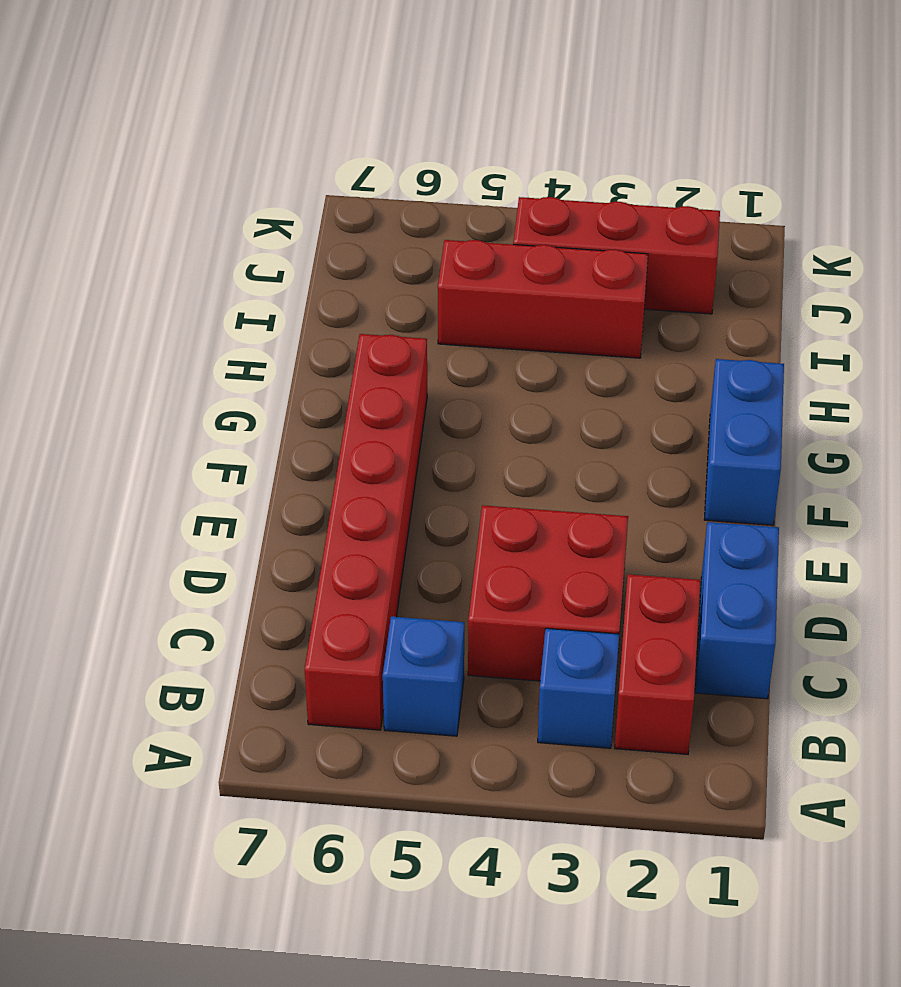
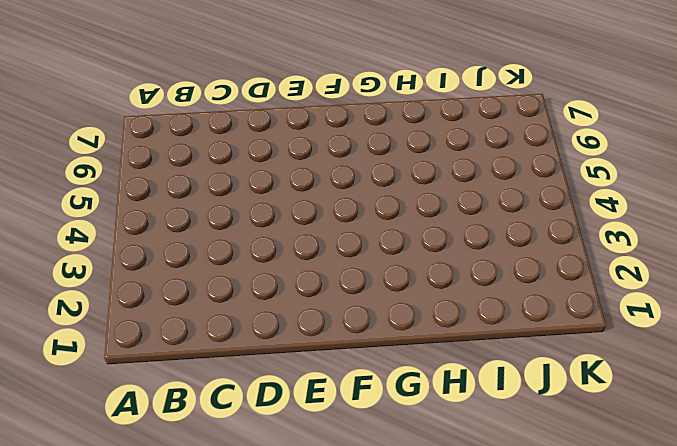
none -> red brick B2:C2 level 1
none -> blue brick B3 level 1

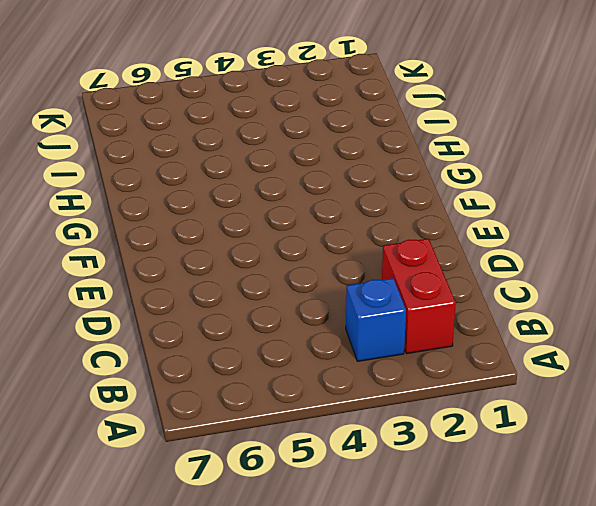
none -> blue brick B5 level 1
none -> red brick B6:G6 level 1

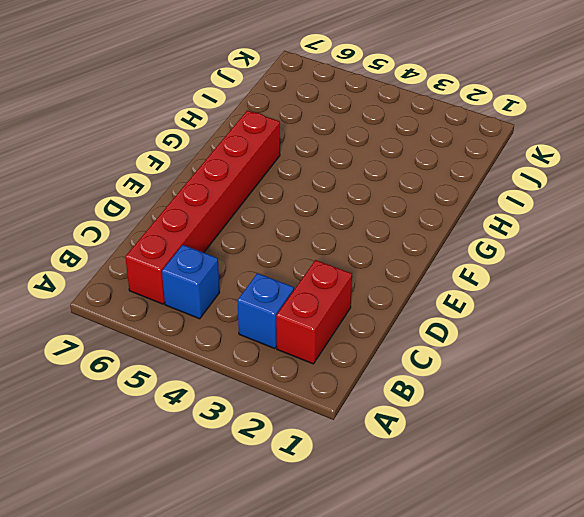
none -> blue brick C1:D1 level 1
none -> red brick C3:D4 level 1

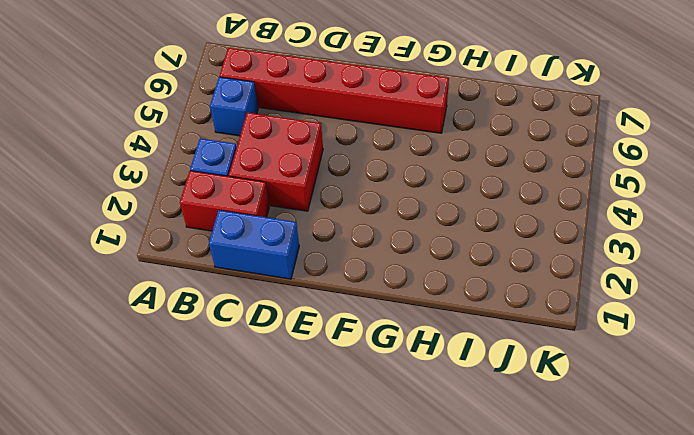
none -> blue brick F1:G1 level 1
none -> red brick I3:I5 level 1

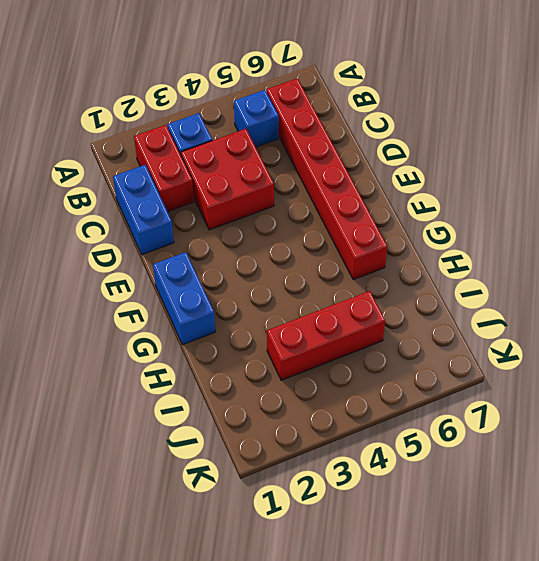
none -> red brick J2:J4 level 1

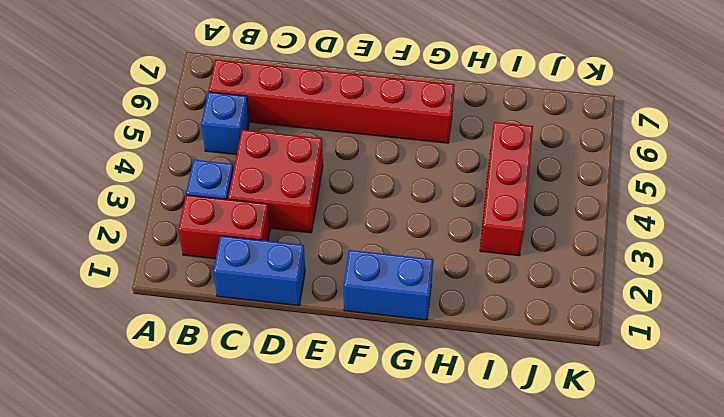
none -> red brick J2:J4 level 1

